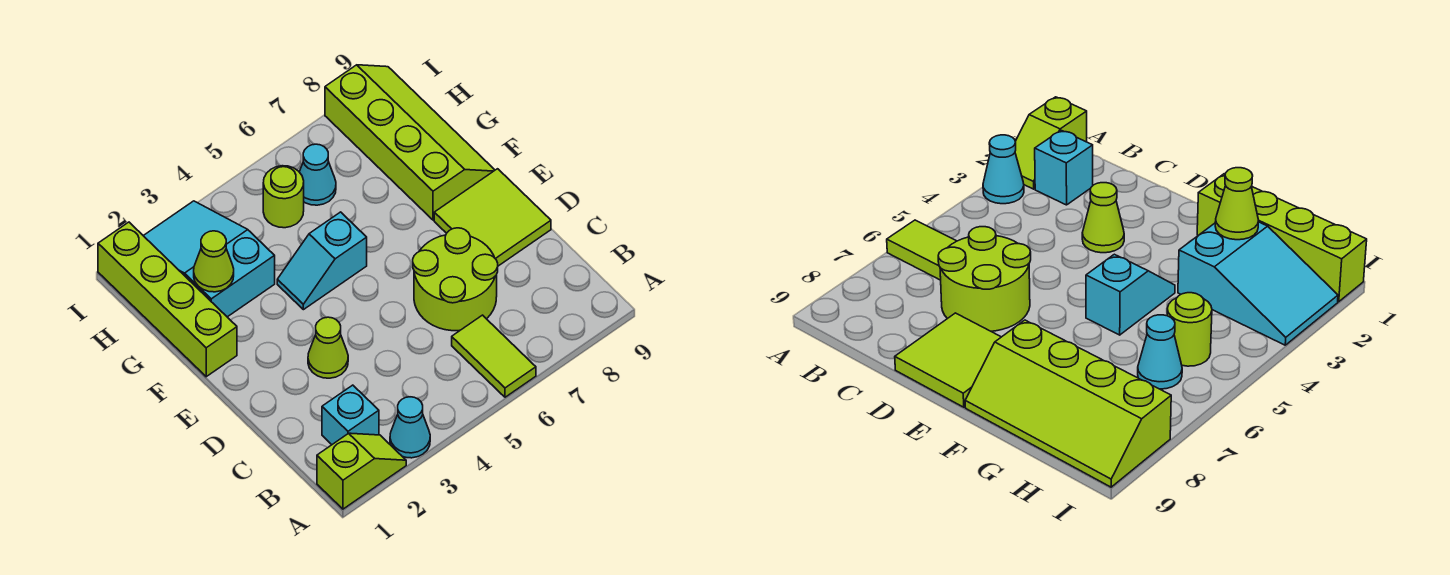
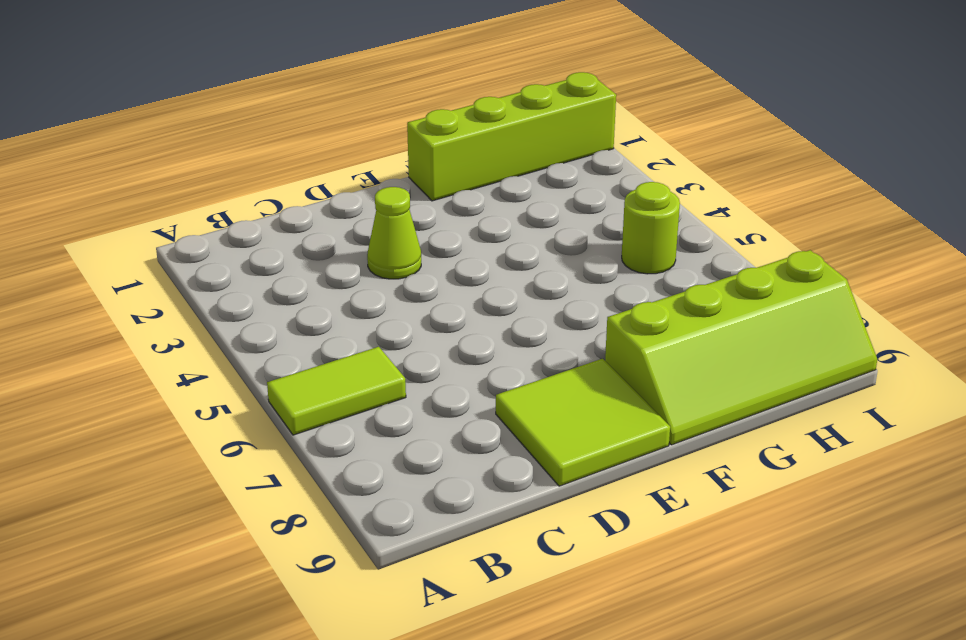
none -> lime slope A1:A2 level 1 top 1
none -> cyan cone A3 level 1
none -> cyan brick B2 level 1

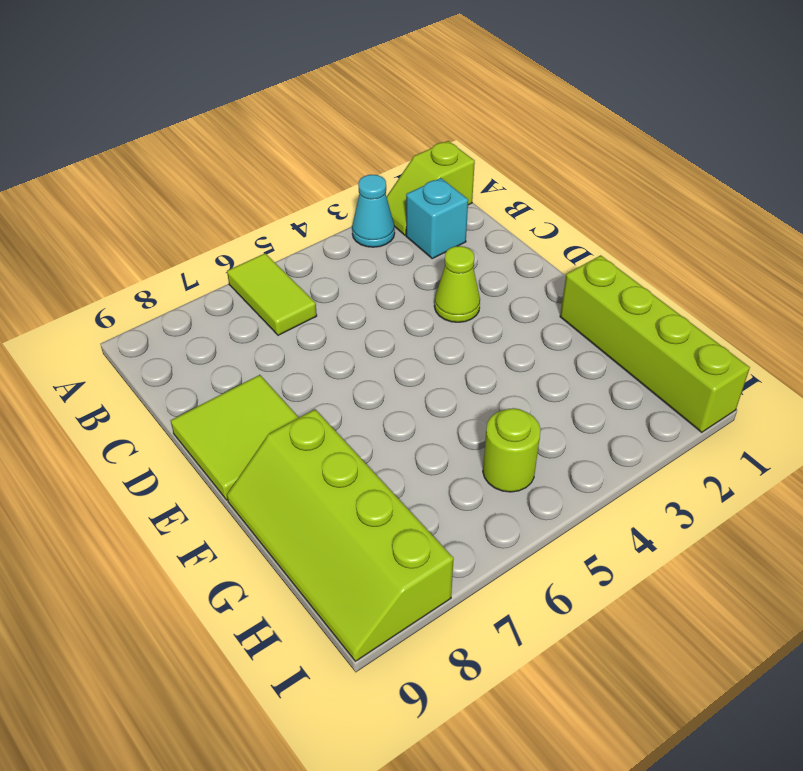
none -> lime round brick C6:D7 level 1
none -> cyan slope F4:F5 level 1 top 5
none -> cyan slope G2:I3 level 1 top G

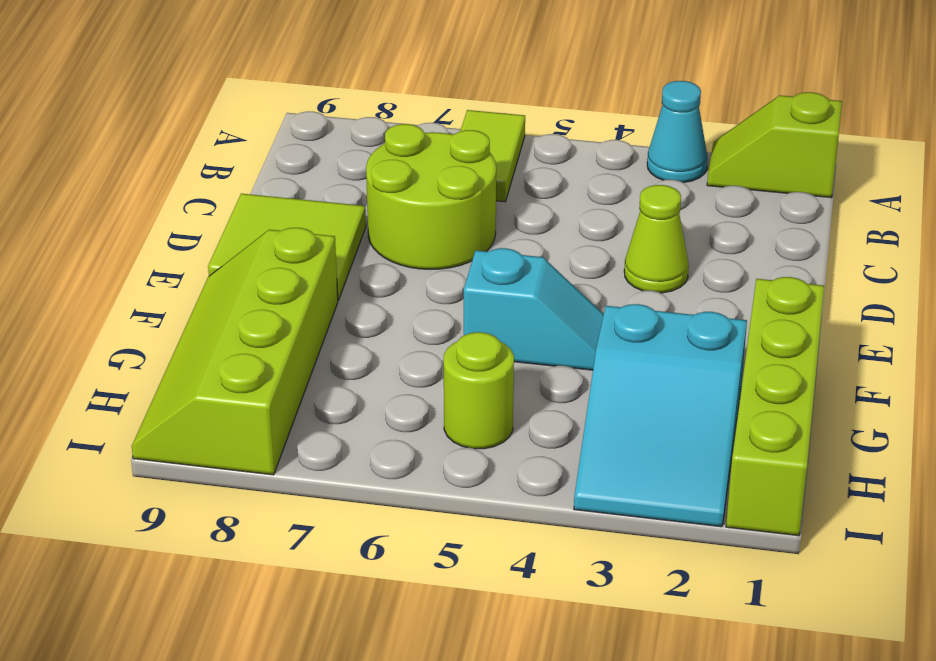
none -> cyan brick B2 level 1
none -> cyan cone H6 level 1
none -> lime cone G2 level 2

